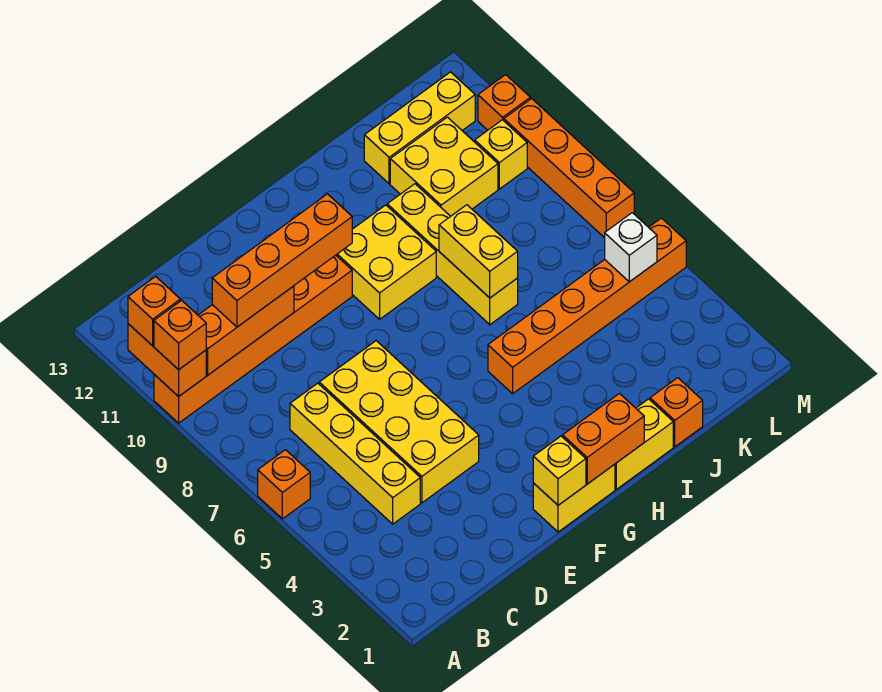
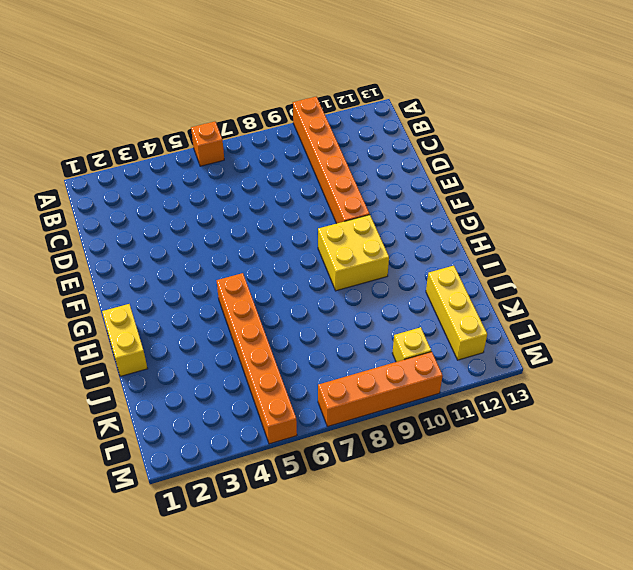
none -> yellow brick C4:C7 level 1
none -> yellow brick D4:E7 level 1
none -> yellow brick F1:G1 level 1

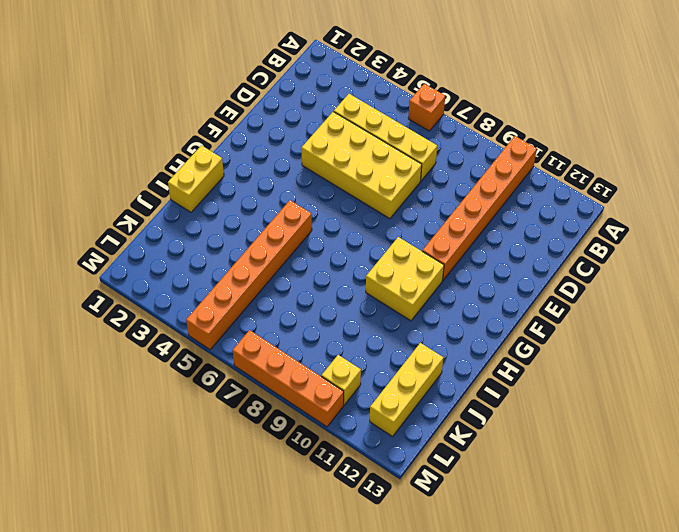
none -> yellow brick F1:G1 level 1
none -> yellow brick I7:I10 level 1
none -> orange brick J1 level 1

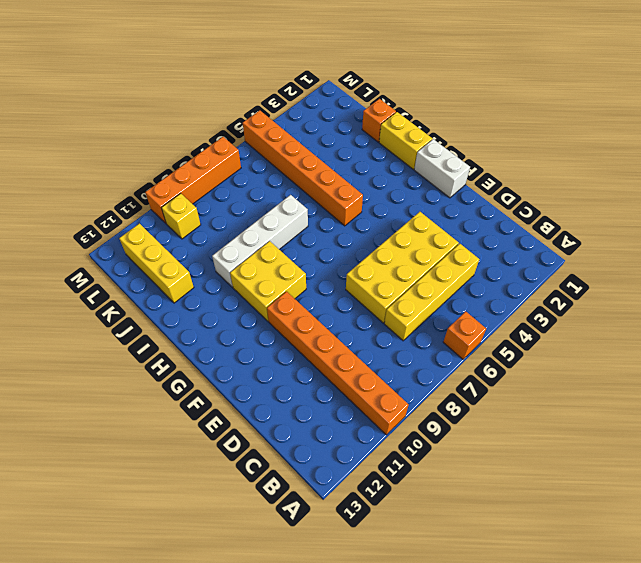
white brick F1:G1 level 1 -> yellow brick F1:G1 level 1
white brick I7:I10 level 1 -> yellow brick I7:I10 level 1
none -> yellow brick J10:K11 level 1
none -> orange brick M11 level 1
none -> orange brick A10:A11 level 2

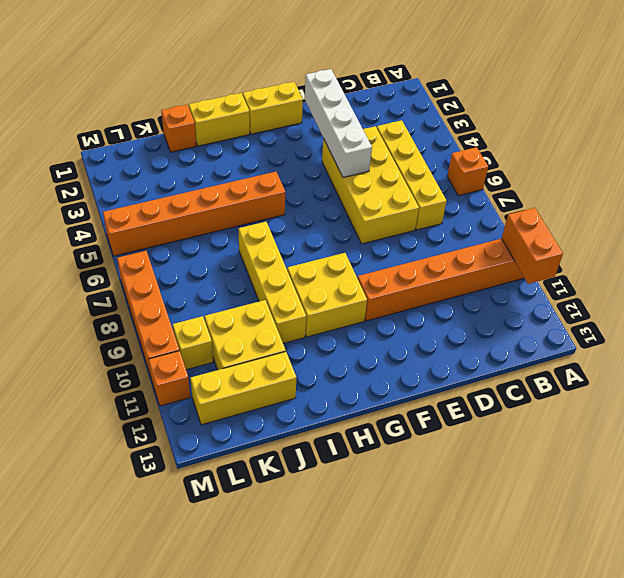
white brick E2:E5 level 2 -> none
none -> orange brick B10:D10 level 2
none -> yellow brick F1 level 2
none -> orange brick G1:H1 level 2

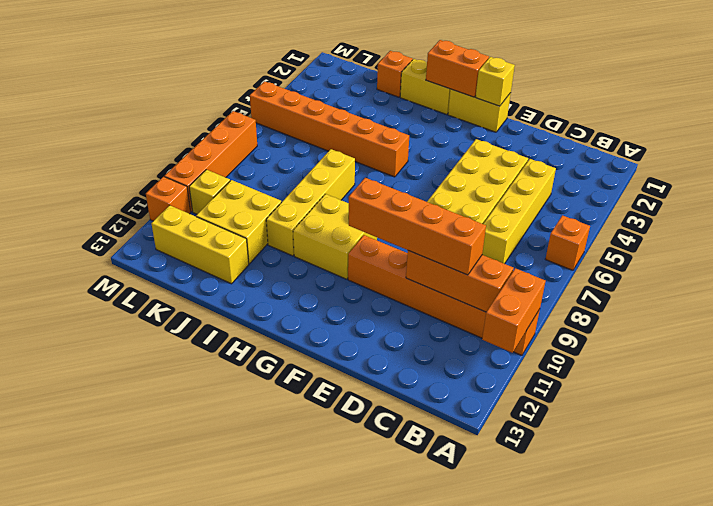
none -> yellow brick I7:I8 level 2
none -> white brick L5 level 2
none -> orange brick A10 level 3

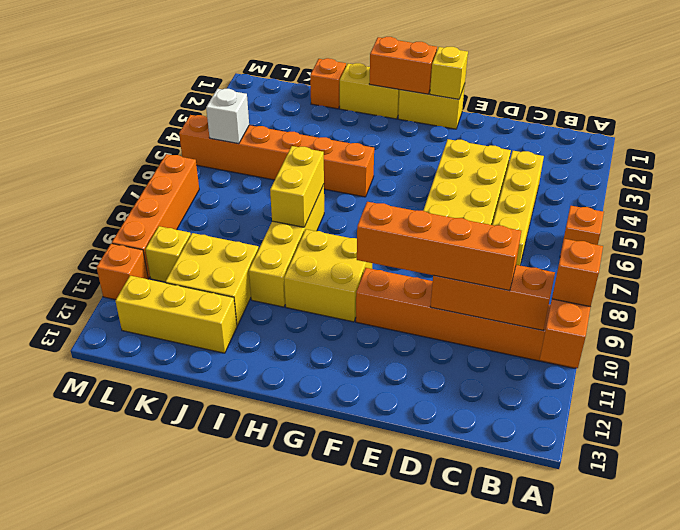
none -> orange brick A11 level 3

